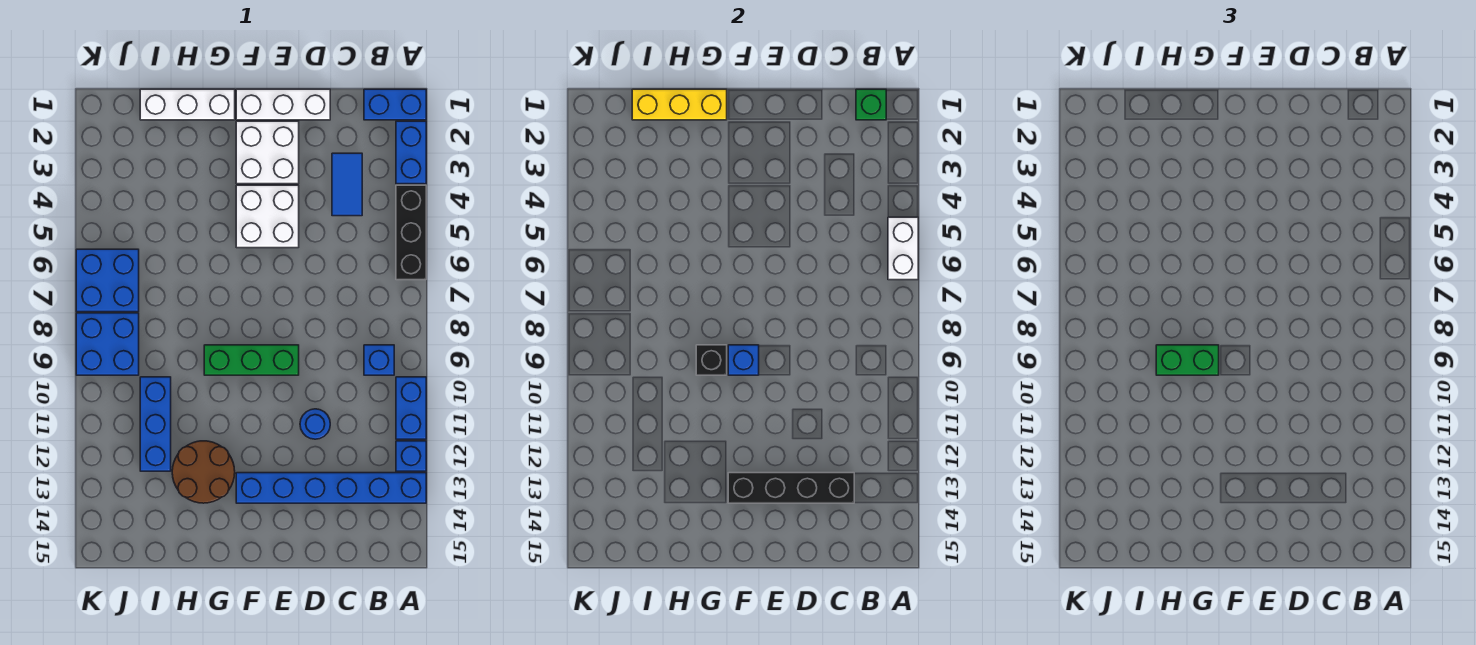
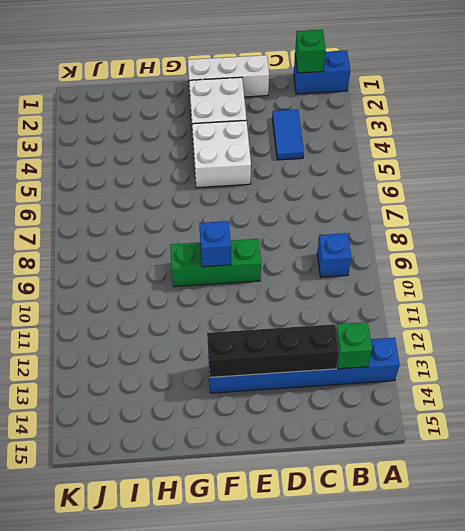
green brick B13 level 2 -> none
none -> blue brick A2:A3 level 1
none -> black brick A4:A6 level 1
none -> blue brick A10:A11 level 1

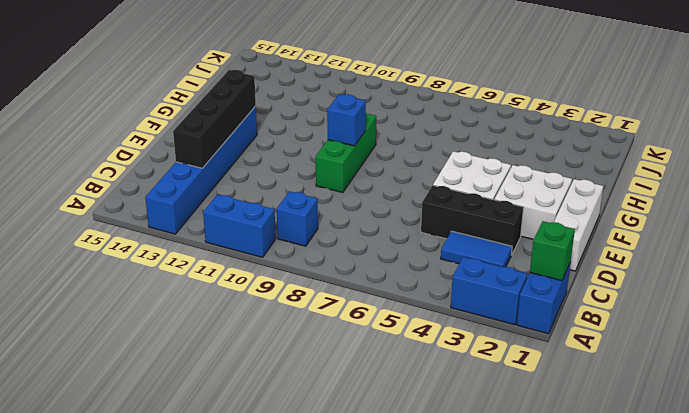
black brick D3:D5 level 1 -> black brick A4:A6 level 1
none -> blue brick A12 level 1
none -> blue round brick D11 level 1
none -> white brick G1:I1 level 1

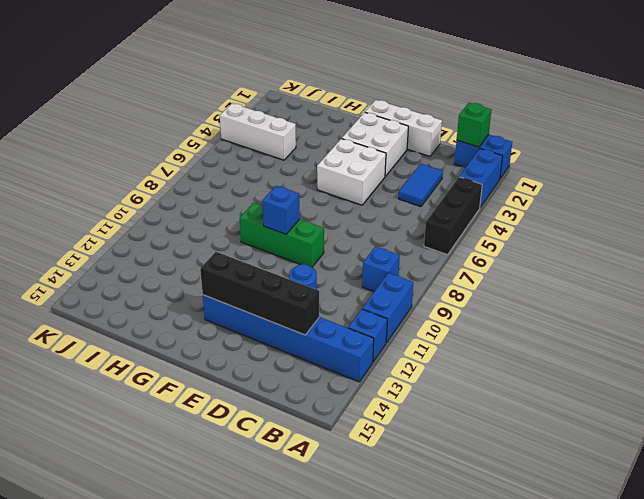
white brick I4:K4 level 1 -> white brick G1:I1 level 1
none -> brown round brick G12:H13 level 1
none -> blue brick I10:I12 level 1
none -> blue brick J6:K7 level 1

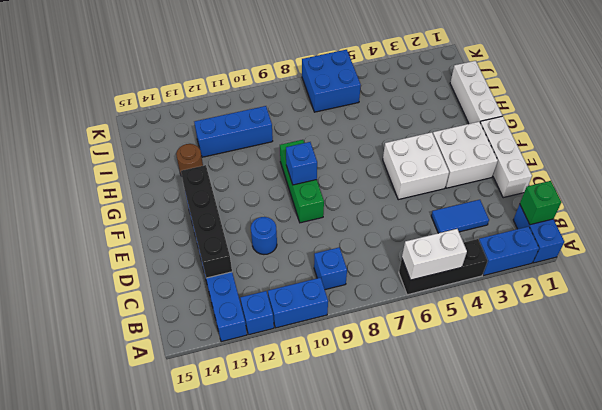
brown round brick H13 level 1 -> brown round brick G12:H13 level 1
none -> blue brick J8:K9 level 1
none -> yellow brick G1:I1 level 2
none -> black brick G9 level 2

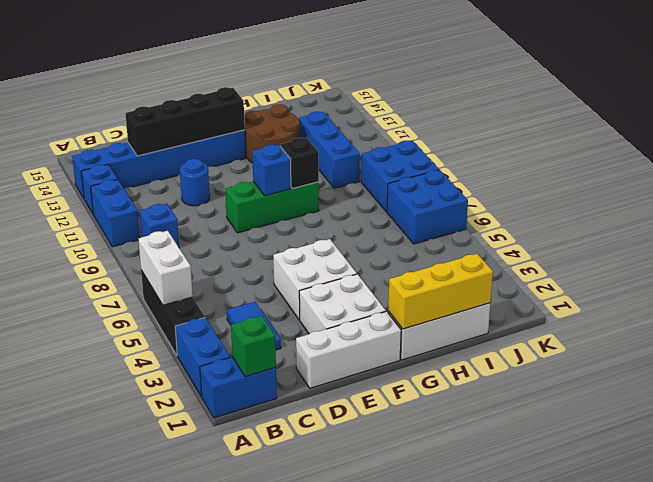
none -> green brick G9:H9 level 3

